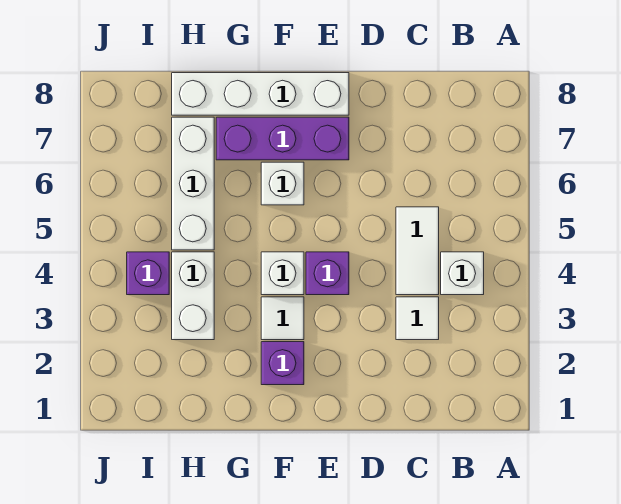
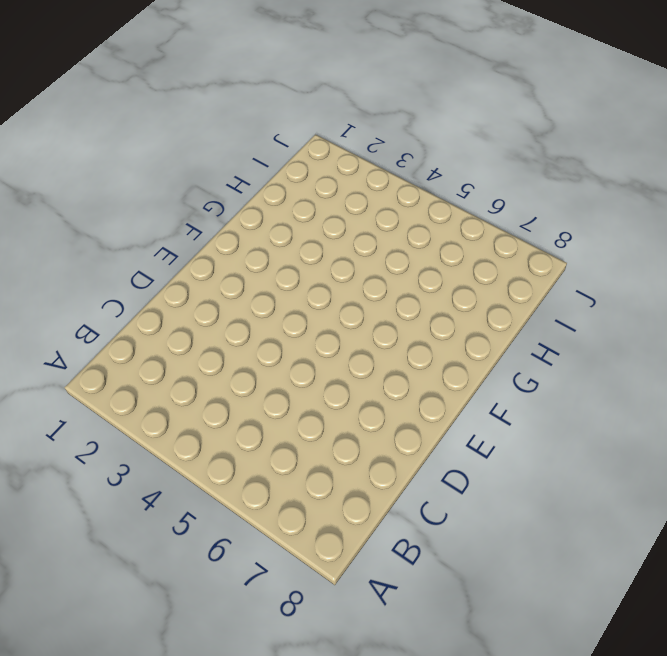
none -> white brick B4 level 1
none -> white tile C3 level 1
none -> white tile C4:C5 level 1

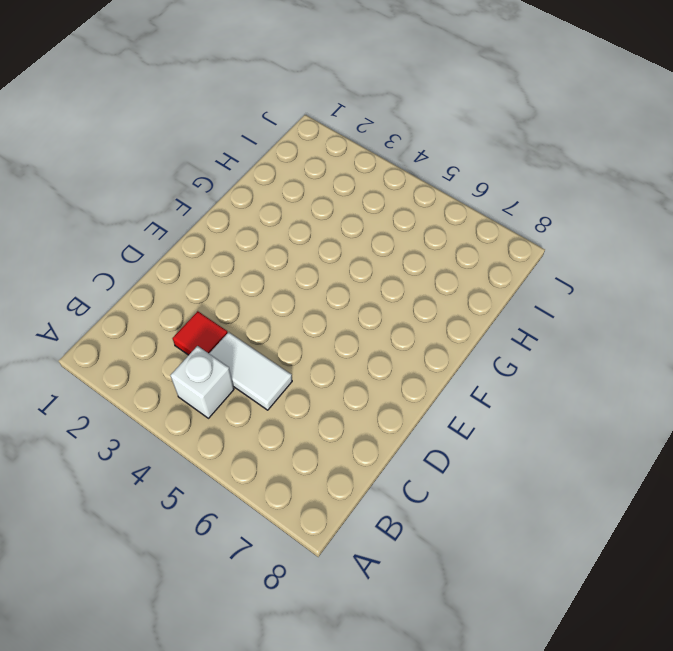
red tile C3 level 1 -> white tile C3 level 1
none -> purple brick E4 level 1
none -> purple brick E7:G7 level 1
none -> white brick E8:H8 level 1

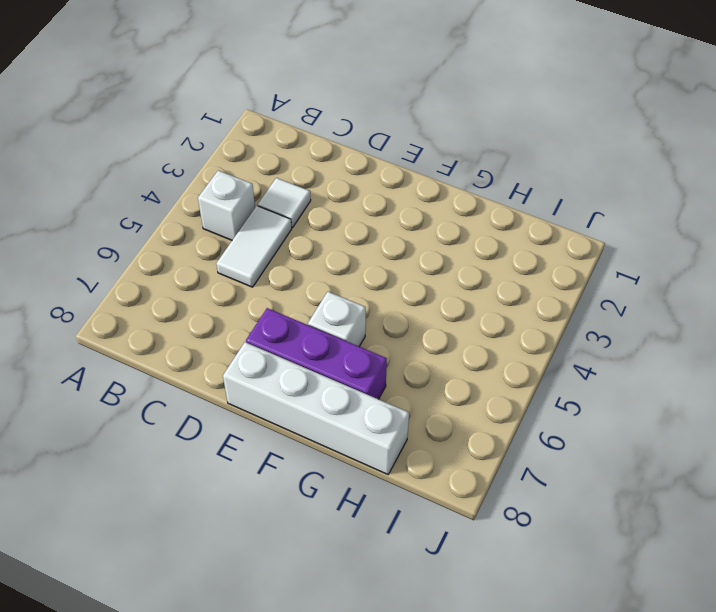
none -> purple brick E4 level 1
none -> purple brick F2 level 1
none -> white tile F3 level 1

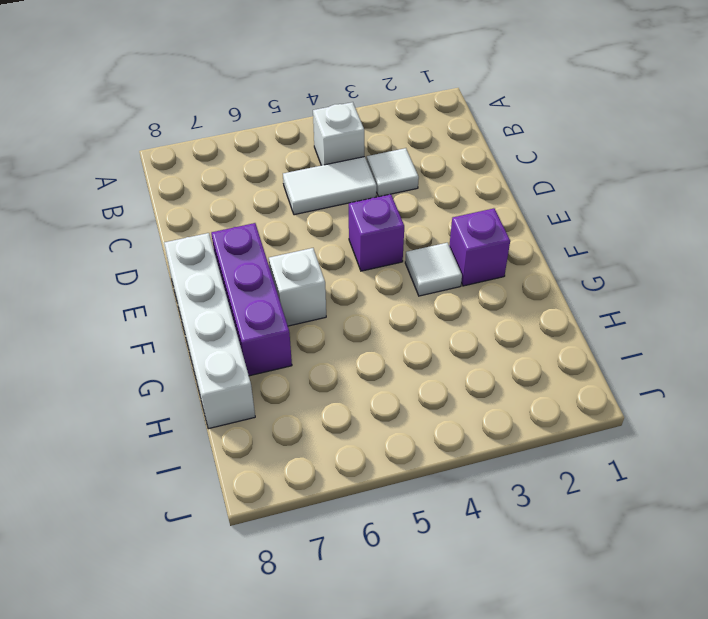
none -> white brick F4 level 1
none -> white brick H3:H4 level 1
none -> white brick H5:H7 level 1

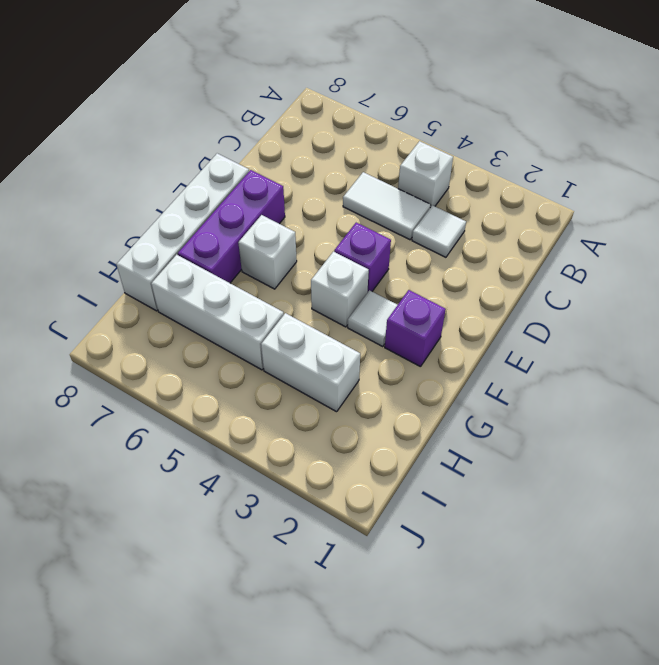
none -> purple brick I4 level 1

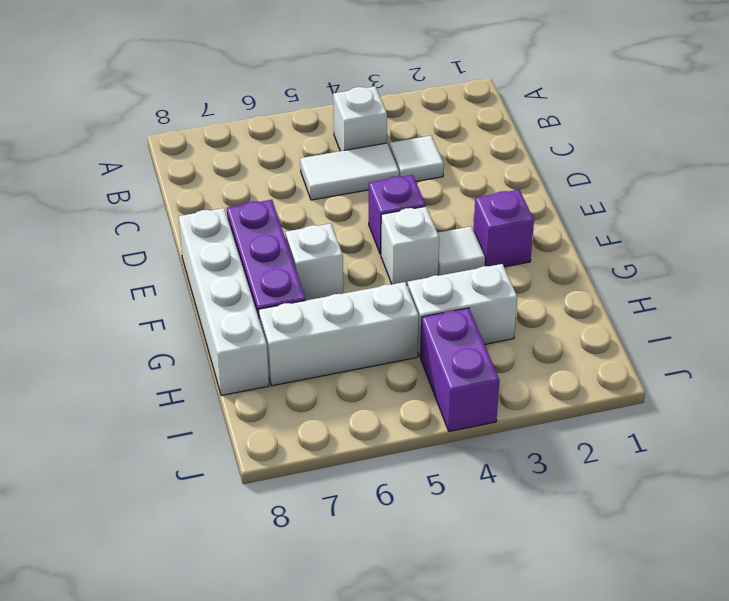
purple brick I4:J4 level 1 -> purple brick I4 level 1

